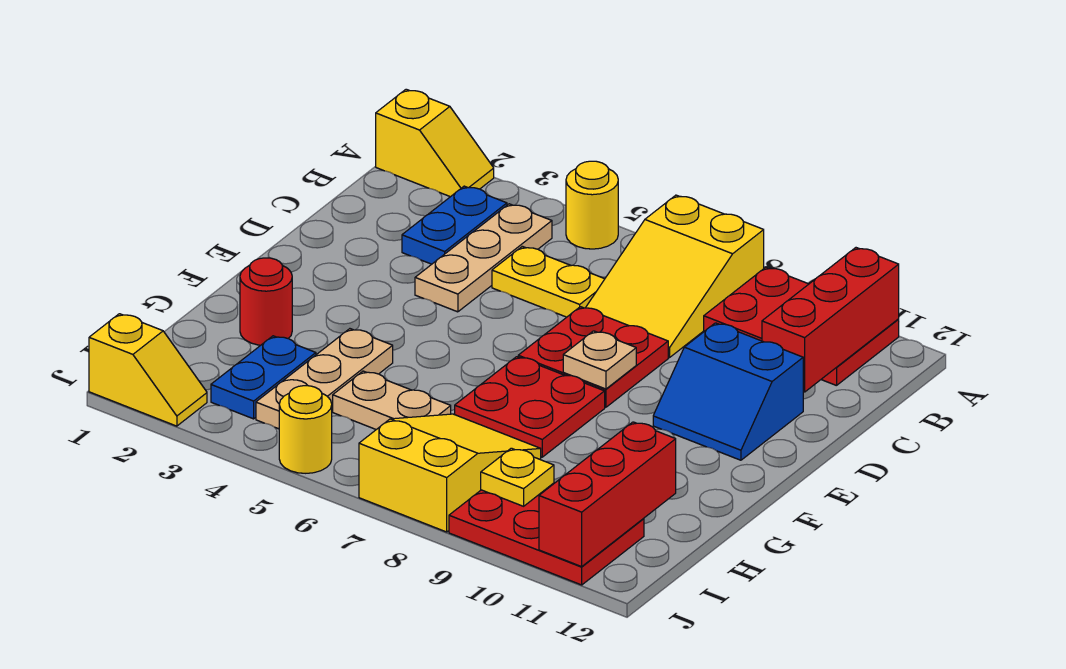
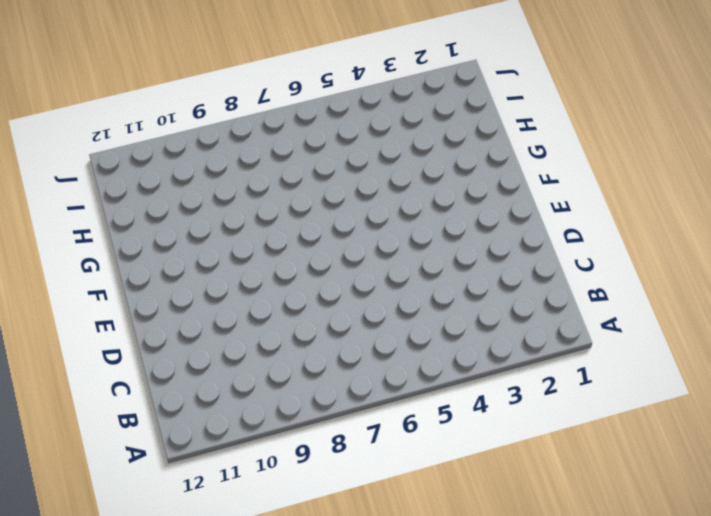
none -> yellow slope A1:A2 level 1 top 1
none -> yellow round brick A5 level 1
none -> yellow slope A7:C8 level 1 top A

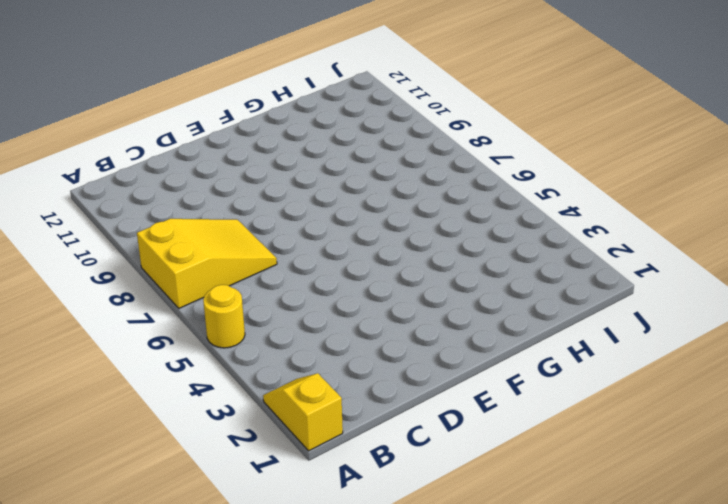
none -> red plate A9:B11 level 1
none -> blue plate B3:C3 level 1
none -> tan plate B4:D4 level 1

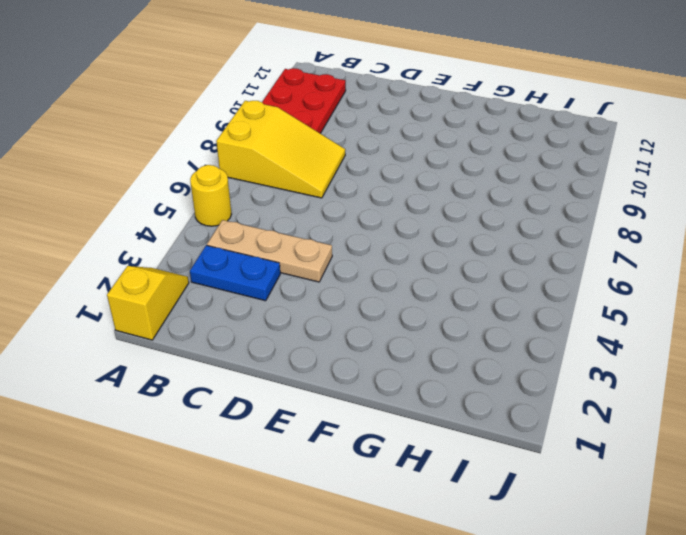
none -> yellow plate C5:C6 level 1
none -> red plate D7:E8 level 1
none -> blue slope D10:E11 level 1 top D

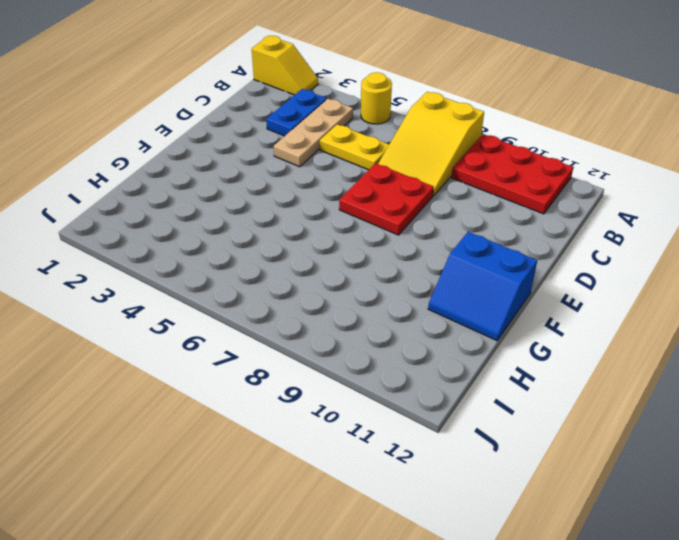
blue slope F11:G12 level 1 top F -> blue slope D10:E11 level 1 top D
none -> red plate F7:G8 level 1
none -> red round brick G2 level 1
none -> tan plate G4:I4 level 1

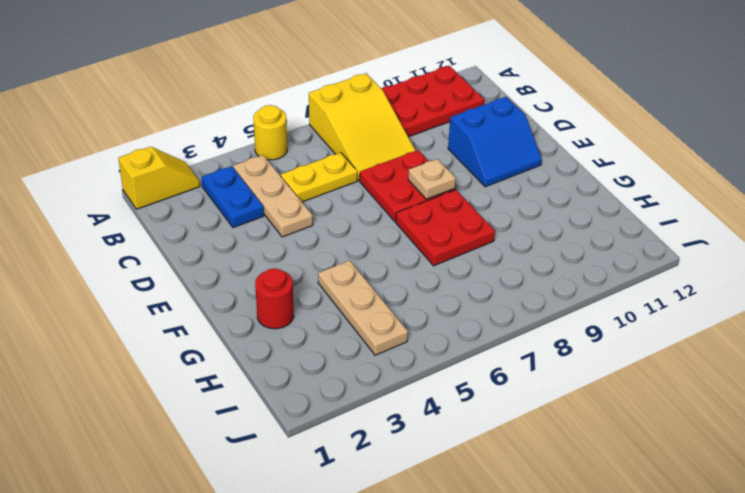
none -> blue plate H3:I3 level 1
none -> tan plate H5:H6 level 1
none -> yellow slope H7:J8 level 1 top J

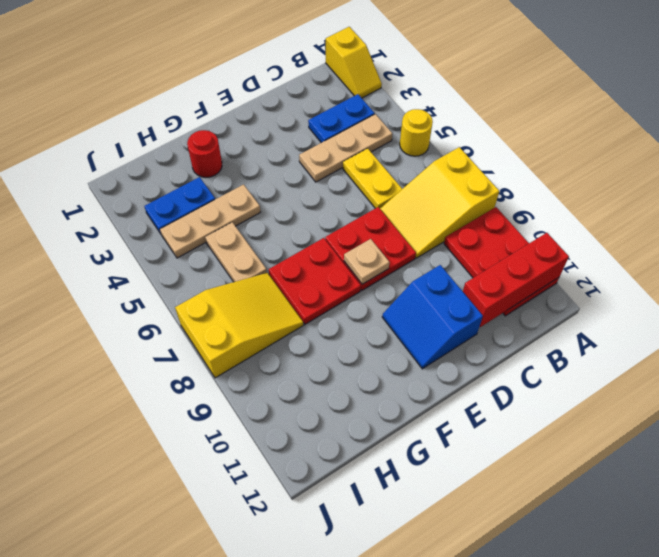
none -> red plate I9:J11 level 1
none -> yellow slope J1:J2 level 1 top 1
none -> yellow round brick J5 level 1

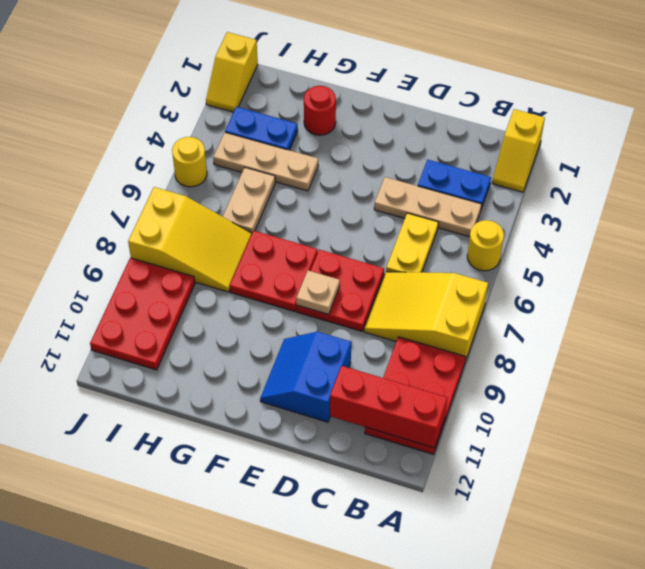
none -> red brick H11:J11 level 2
none -> yellow plate I9 level 2

